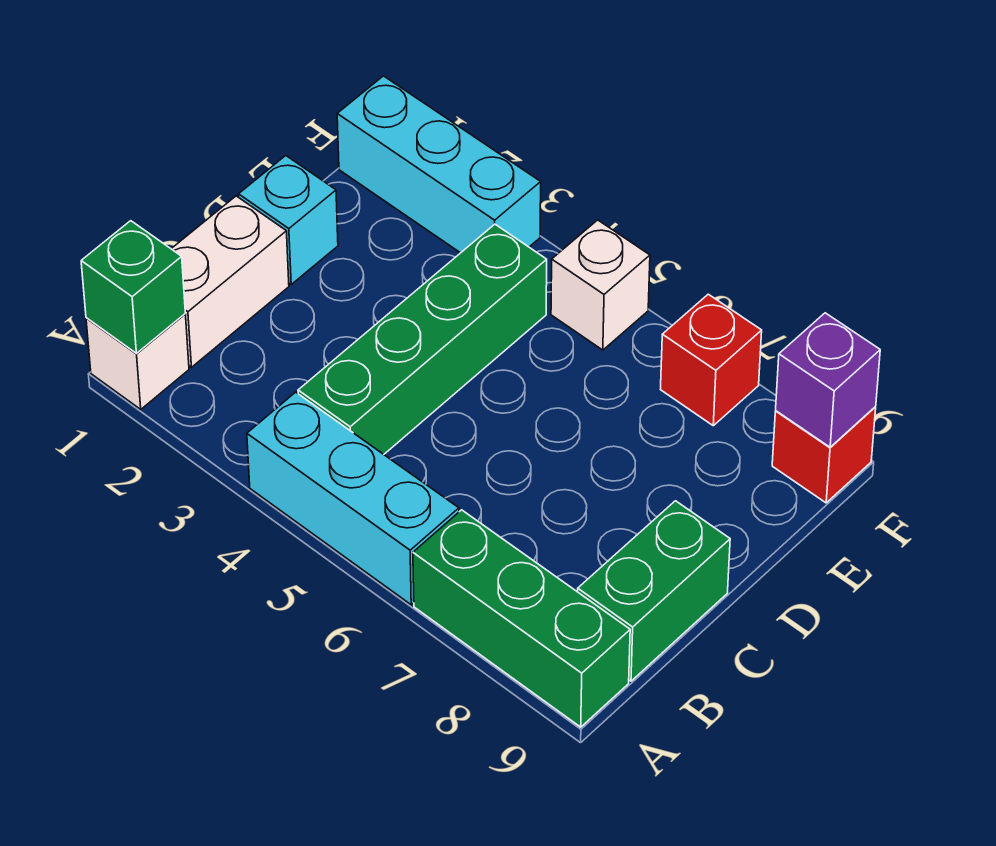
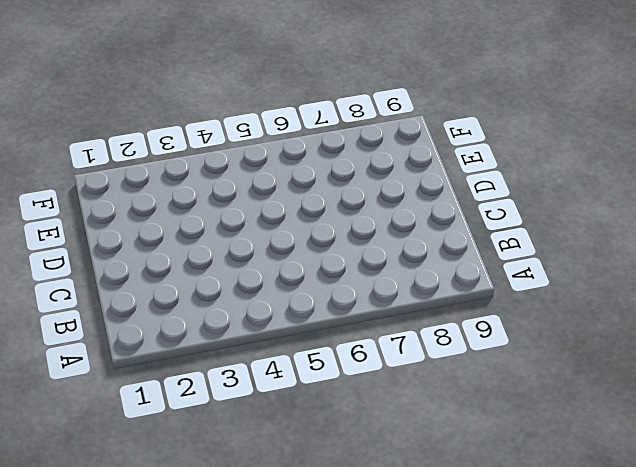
none -> white brick A1 level 1
none -> cyan brick A4:A6 level 1
none -> green brick A7:A9 level 1

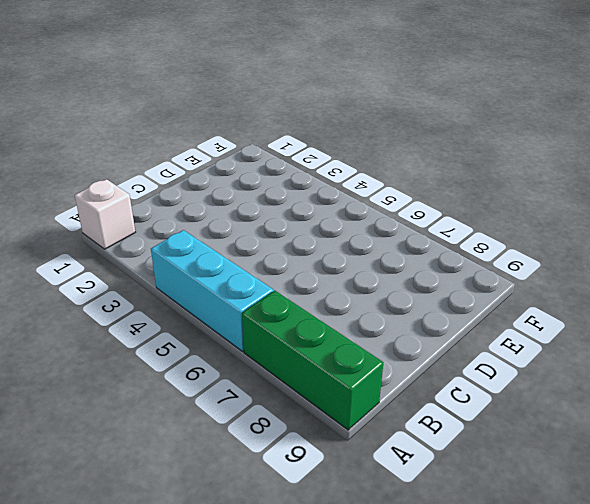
none -> white brick B1:C1 level 1
none -> green brick B4:E4 level 1
none -> green brick B9:C9 level 1

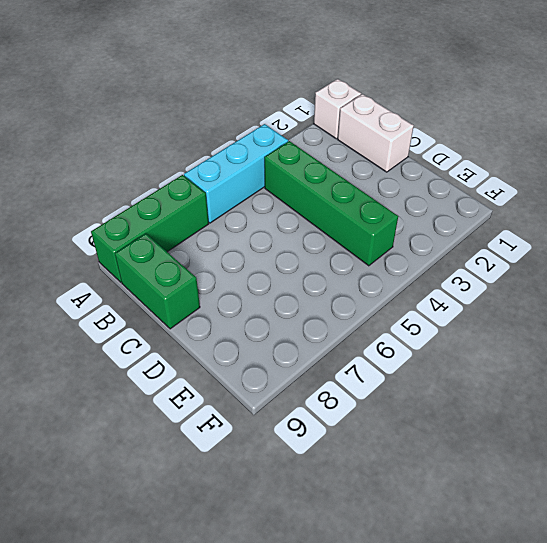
none -> cyan brick D1 level 1
none -> cyan brick F1:F3 level 1
none -> white brick F5 level 1

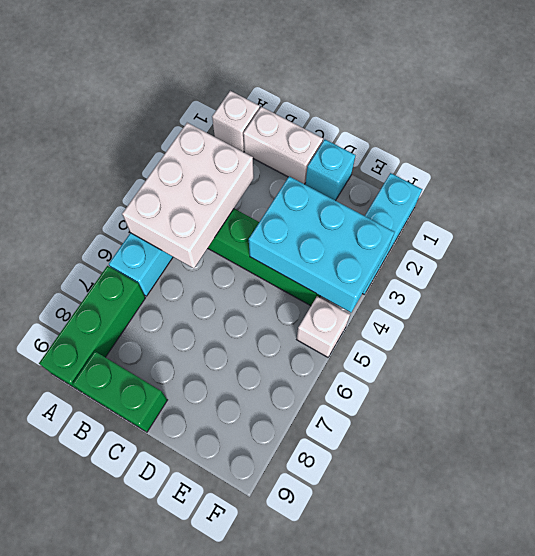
white brick A3:B5 level 2 -> none
cyan brick D3:F4 level 2 -> none
none -> red brick F7 level 1
none -> red brick F9 level 1
none -> green brick A1 level 2

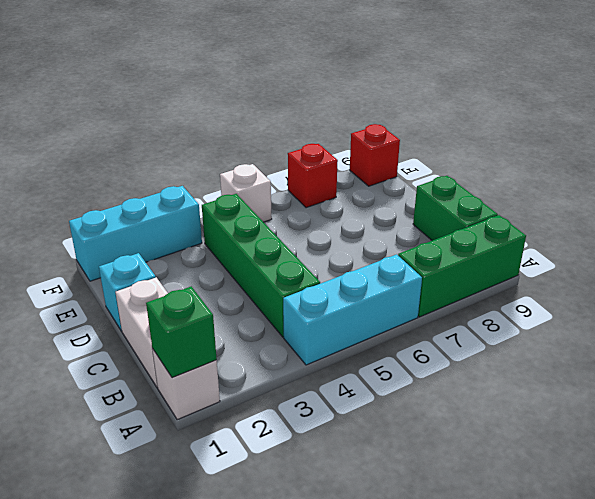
none -> purple brick F9 level 2

